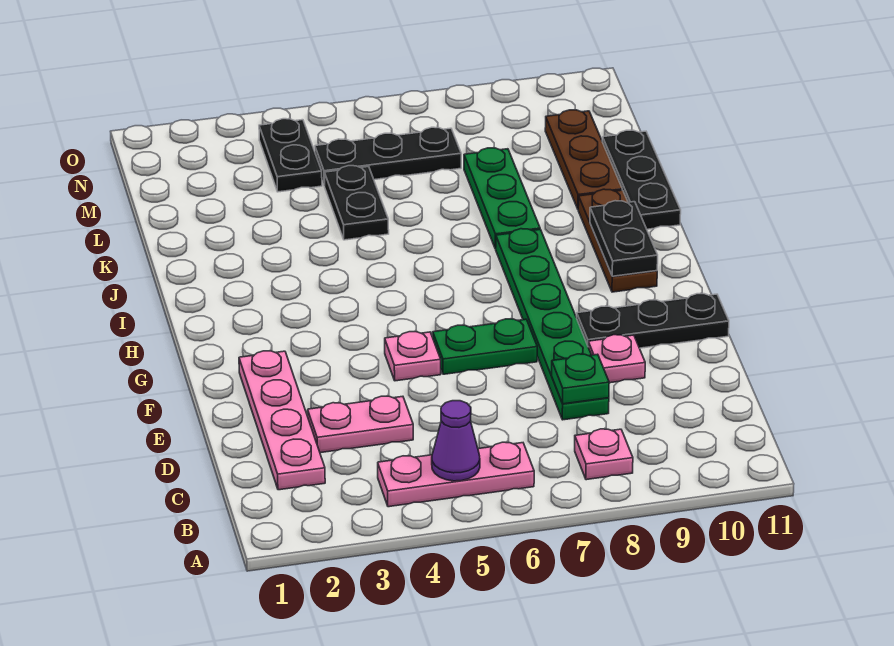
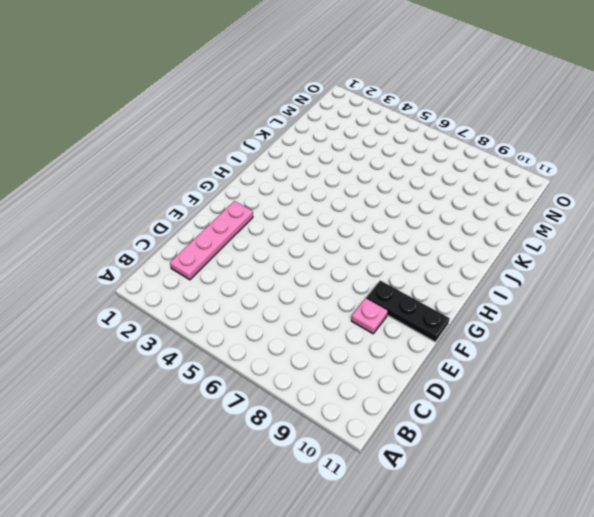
none -> pink plate B4:B6 level 1
none -> pink plate B8 level 1
none -> pink plate D3:D4 level 1

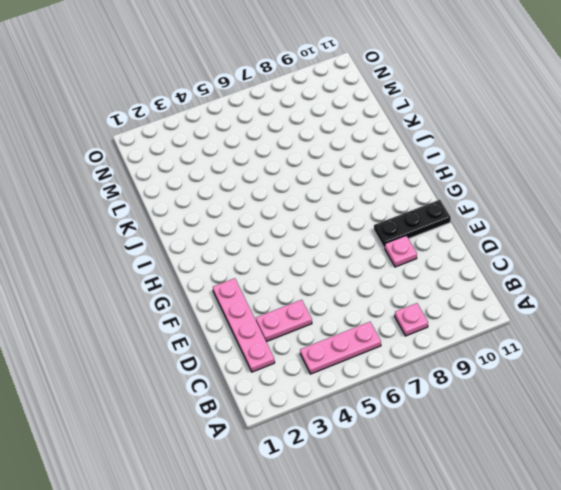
none -> green plate D8:I8 level 1
none -> pink plate F5 level 1
none -> green plate F6:F7 level 1

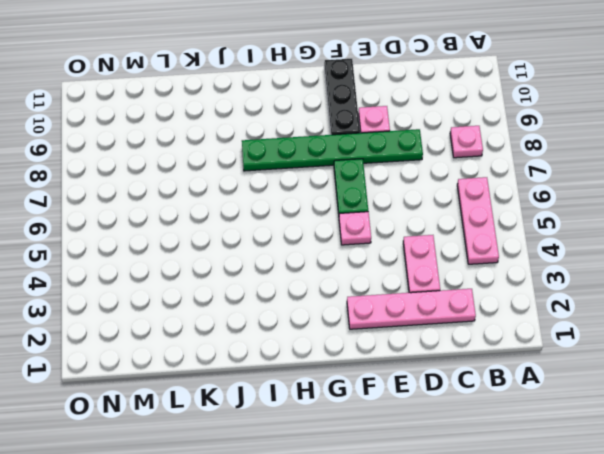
none -> brown plate H10:J10 level 1
none -> green plate J8:L8 level 1
none -> black plate J11:L11 level 1

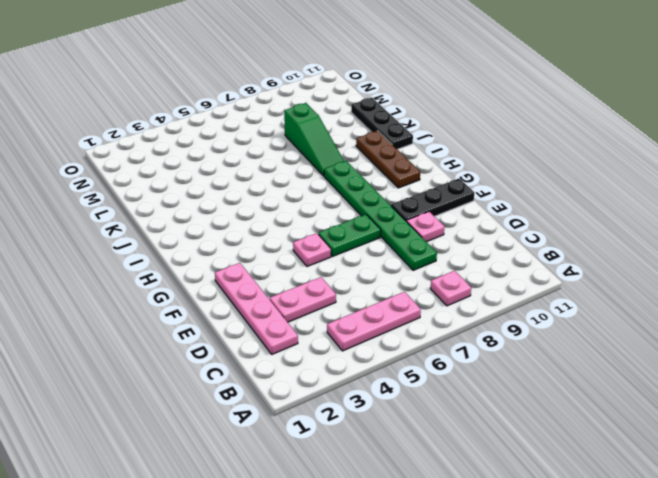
green slope J8:L8 level 1 top L -> green plate J8:L8 level 1
none -> black plate K5:L5 level 1
none -> brown plate K10:M10 level 1
none -> black plate M4:N4 level 1

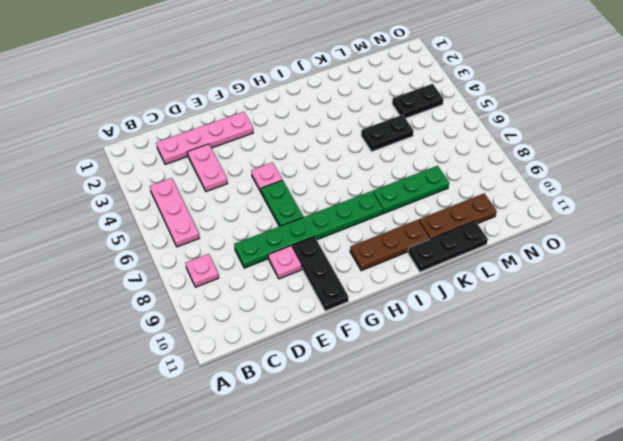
none -> black plate M5:M7 level 1
none -> purple cone B5 level 2
none -> green plate D8 level 2

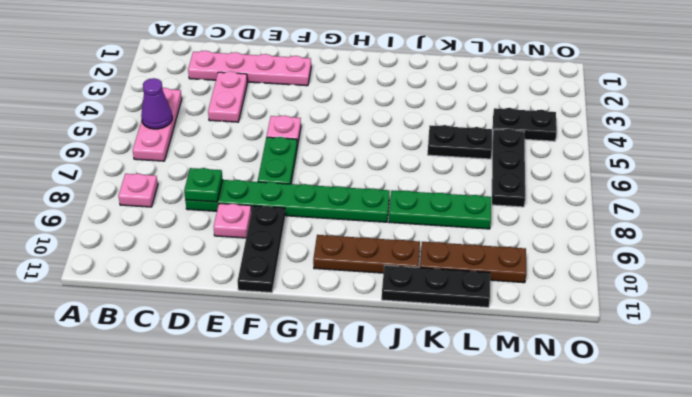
none -> black plate H10:I10 level 2

